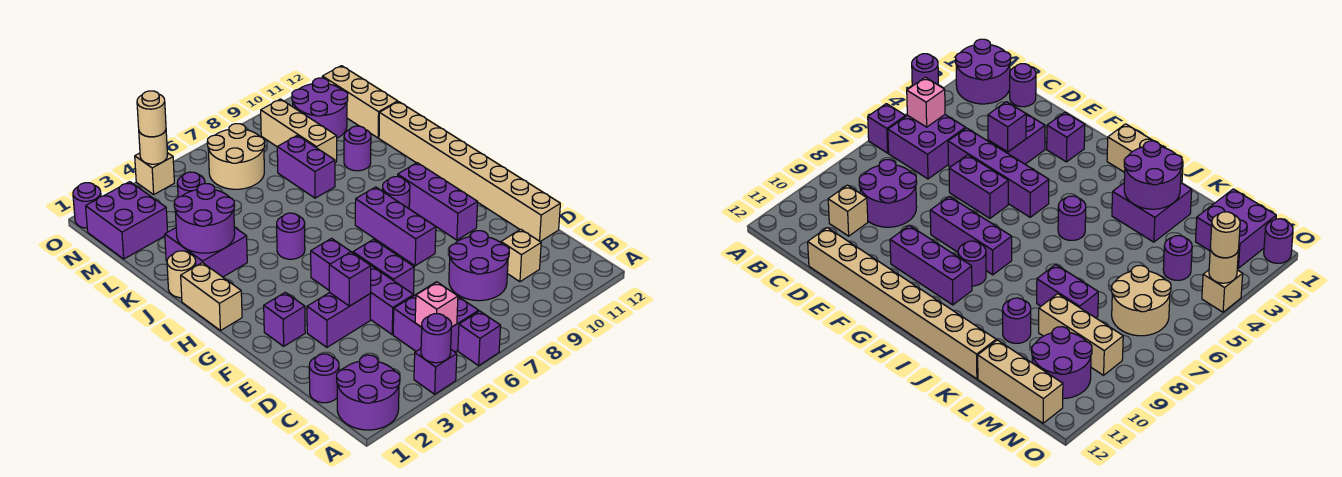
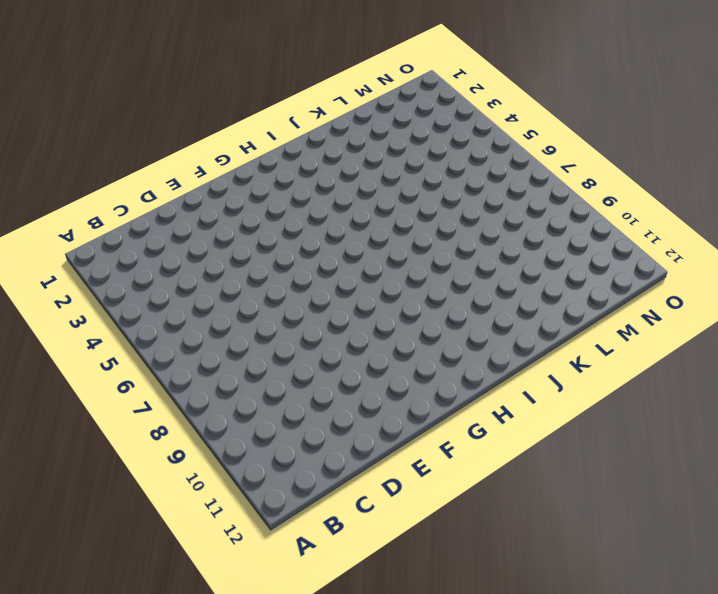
none -> purple round brick A1:B2 level 1
none -> purple brick A4 level 1
none -> purple brick A6 level 1
none -> purple brick B5:C6 level 1

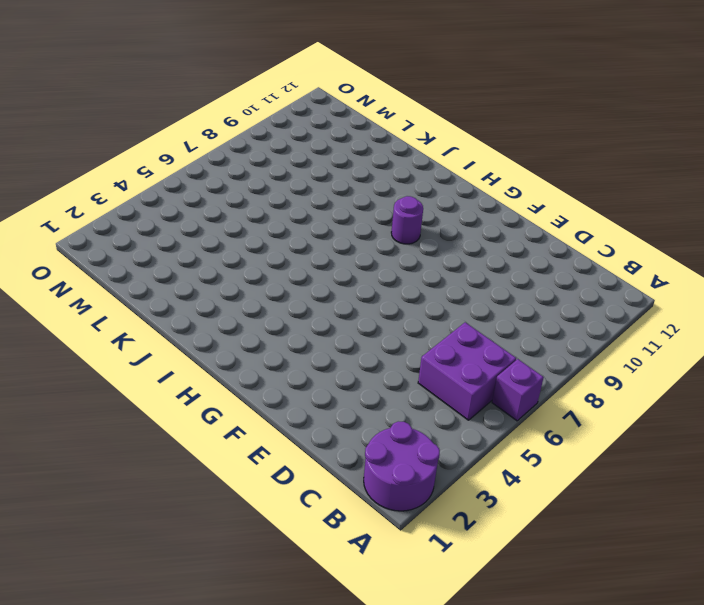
none -> purple brick A4 level 1
none -> purple round brick C1 level 1
none -> purple round brick C8:D9 level 1
none -> tan brick C10 level 1

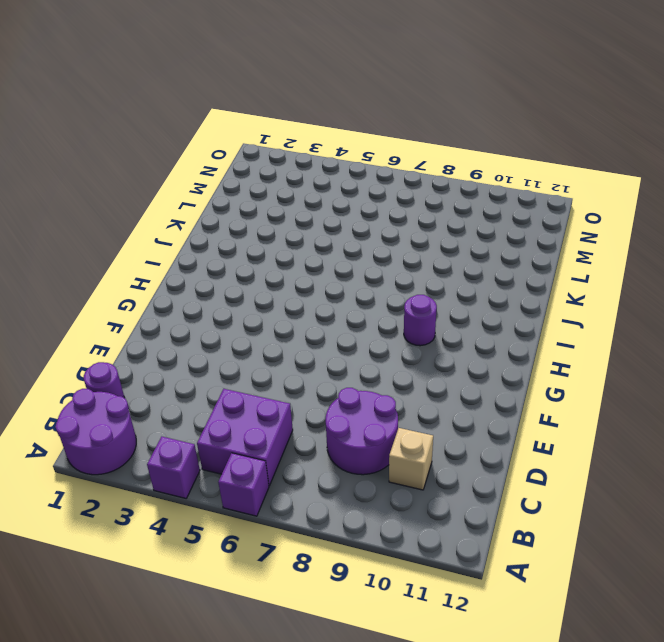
none -> purple brick D5:G5 level 1
none -> tan brick D12:K12 level 1
none -> purple brick E3:E4 level 1
none -> purple brick E6:F6 level 1

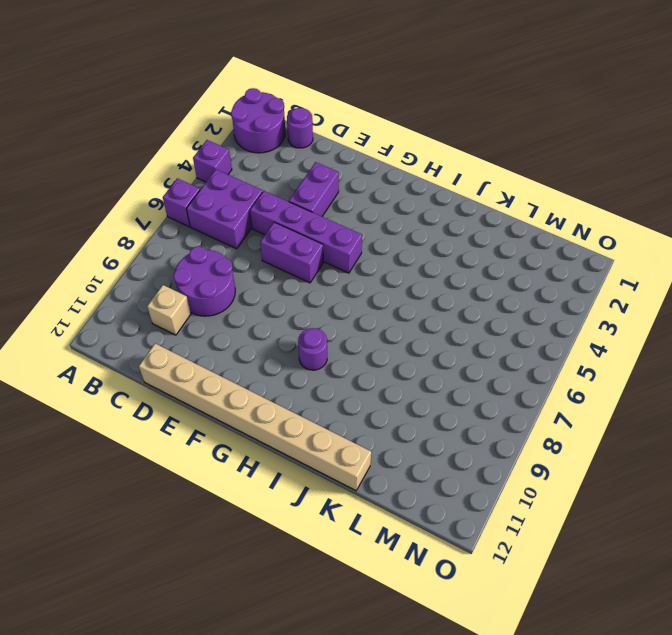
none -> purple brick F2 level 1
none -> purple brick F8:H8 level 1
none -> purple brick F10:H10 level 1
none -> tan brick H1:I1 level 1

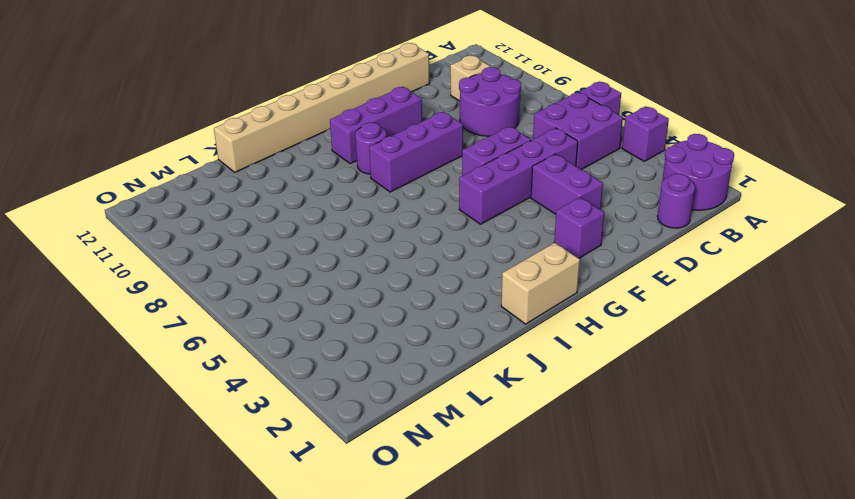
none -> purple round brick I5 level 1
none -> tan round brick J1 level 1
none -> purple brick J2:K3 level 1
none -> purple brick K8:L8 level 1

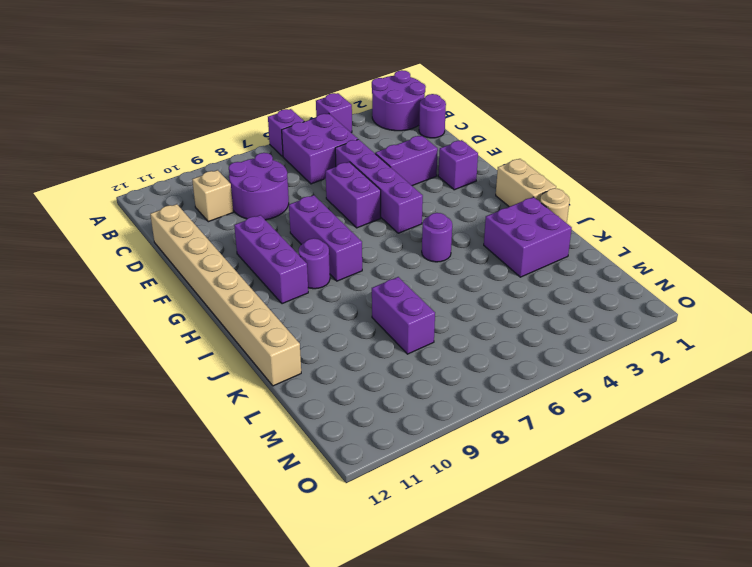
none -> purple round brick K10 level 1
none -> tan brick L9:N9 level 1
none -> tan brick L12:N12 level 1
none -> purple brick M1:N2 level 1

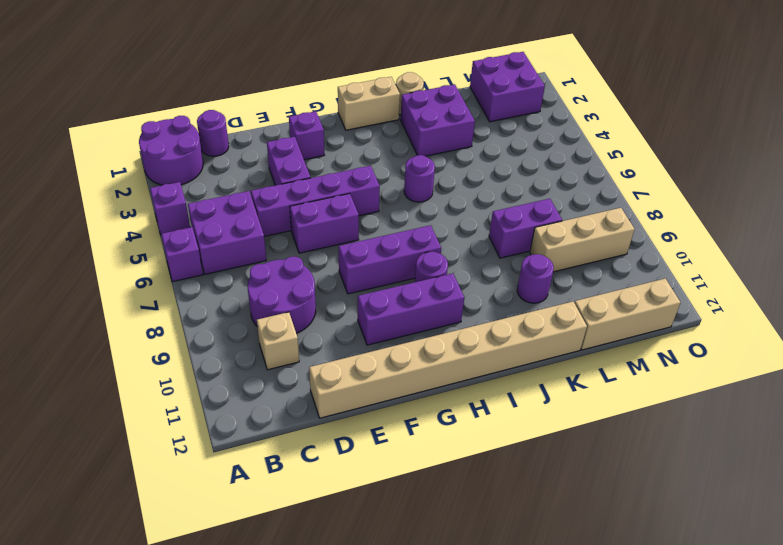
none -> purple round brick M4 level 1
none -> tan round brick M6:N7 level 1
none -> purple round brick M10:N11 level 1
none -> purple round brick O1 level 1

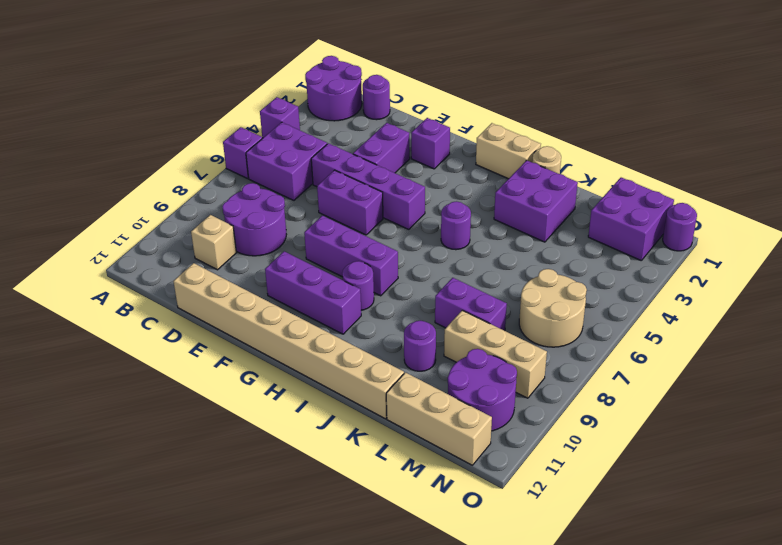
none -> purple round brick M4 level 1
none -> tan brick O4 level 1
none -> purple round brick A4 level 2
none -> pink brick B5 level 2

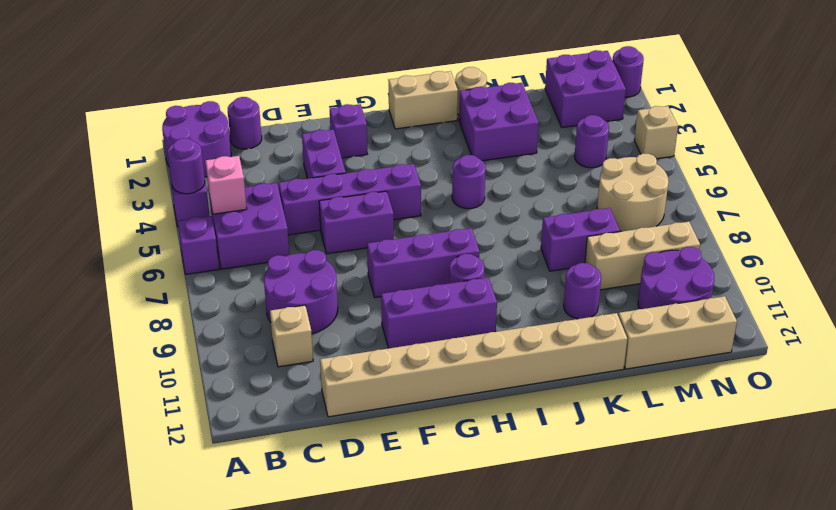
none -> purple brick E4 level 2
none -> purple round brick J2:K3 level 2
none -> tan round brick O4 level 2
none -> tan round brick O4 level 3

